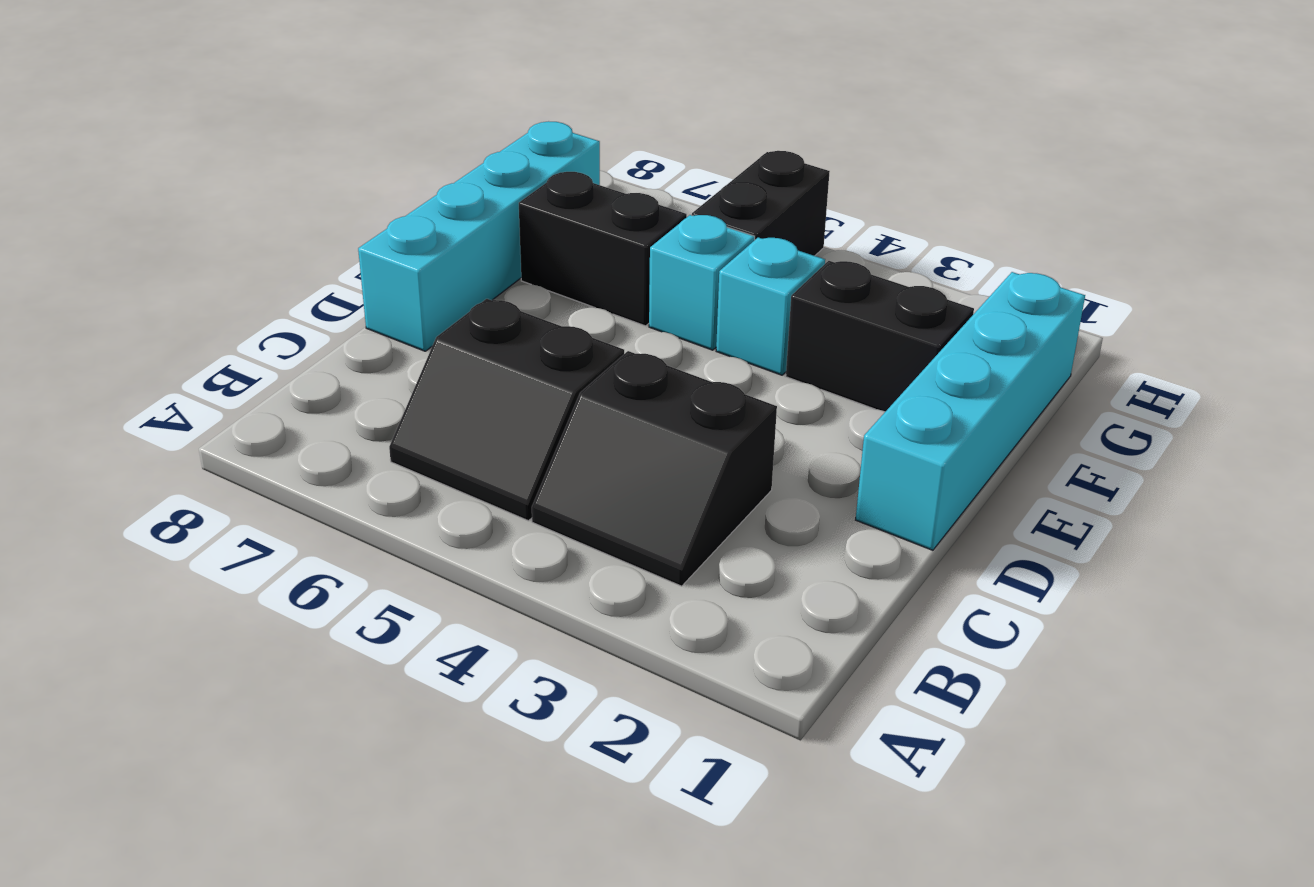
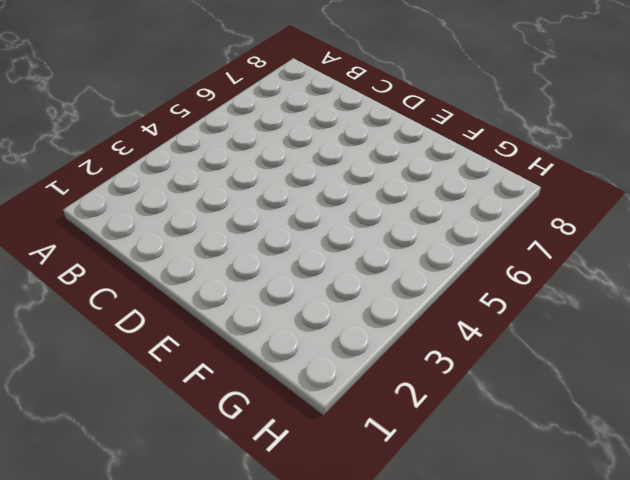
none -> black slope B3:C4 level 1 top C
none -> black slope B5:C6 level 1 top C

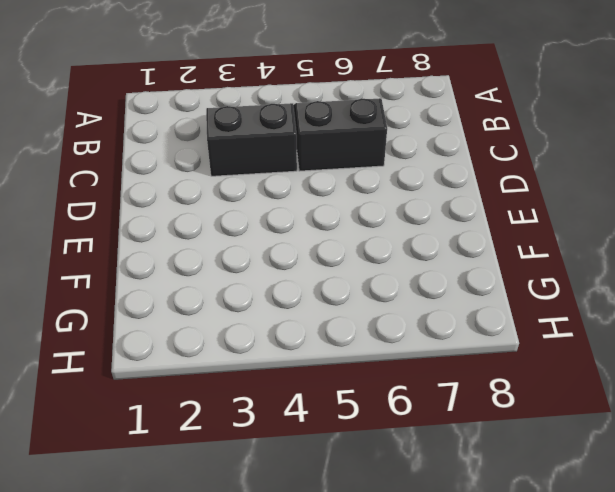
none -> cyan brick D1:G1 level 1
none -> cyan brick D8:G8 level 1

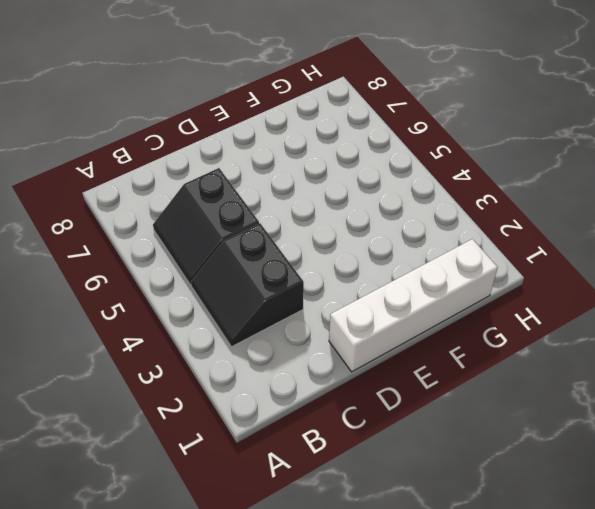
white brick D1:G1 level 1 -> cyan brick D1:G1 level 1
none -> cyan brick D8:G8 level 1
none -> black brick F2:F3 level 1

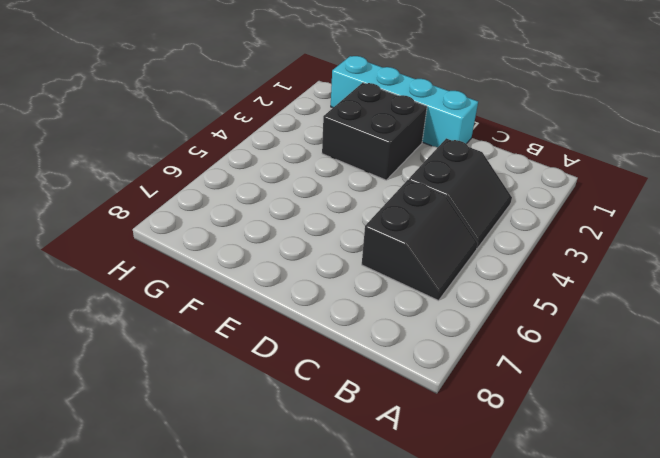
black brick E2:F3 level 1 -> black brick F2:F3 level 1
none -> cyan brick D8:G8 level 1
none -> cyan brick F4 level 1

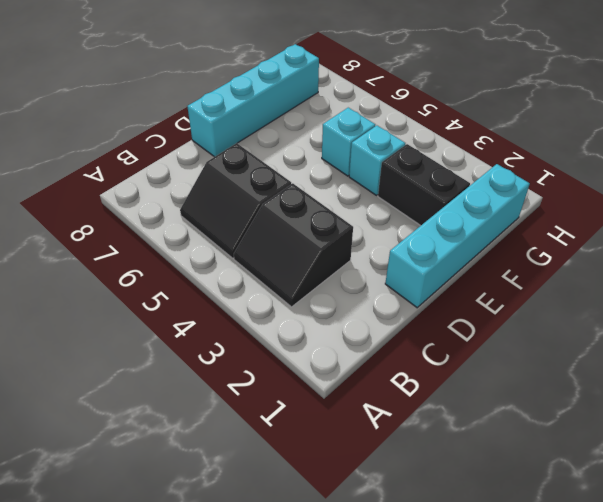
none -> black brick F6:F7 level 1
none -> black brick G5:H5 level 1

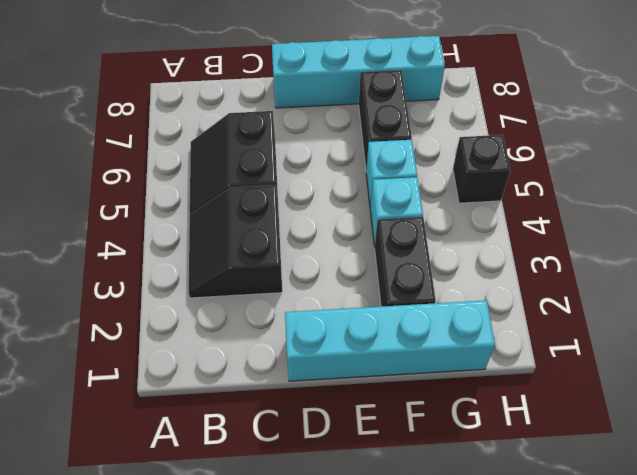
black brick H5 level 1 -> black brick G5:H5 level 1

